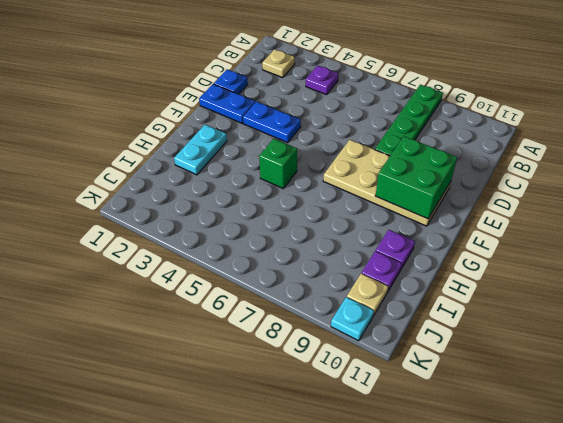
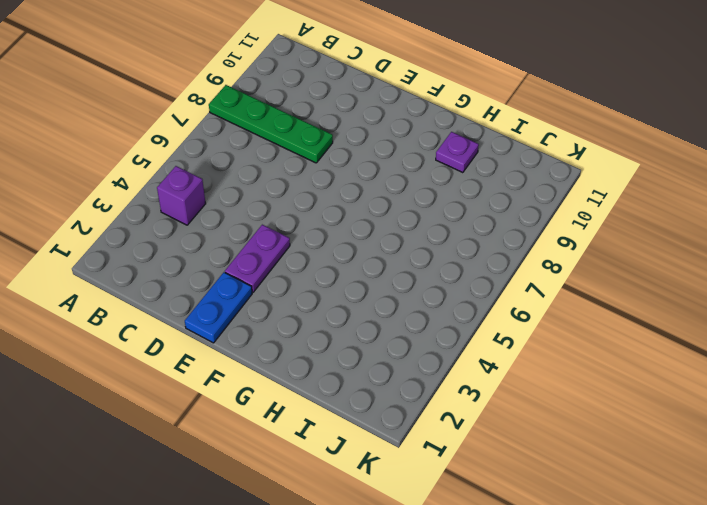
purple brick B4 level 1 -> purple plate B4 level 1
purple plate E3:E4 level 1 -> blue plate E3:E4 level 1
none -> tan plate B2 level 1
none -> blue plate D1 level 1
none -> tan plate E7:F10 level 1

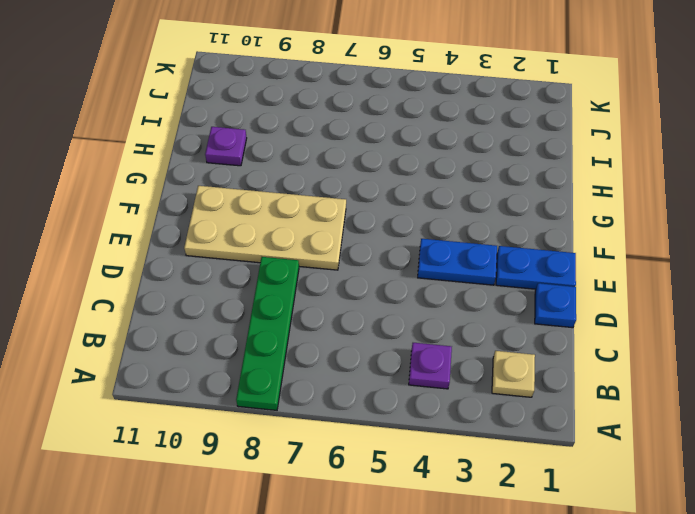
none -> cyan plate G2:H2 level 1
none -> green brick G5 level 1
none -> purple plate I10 level 1

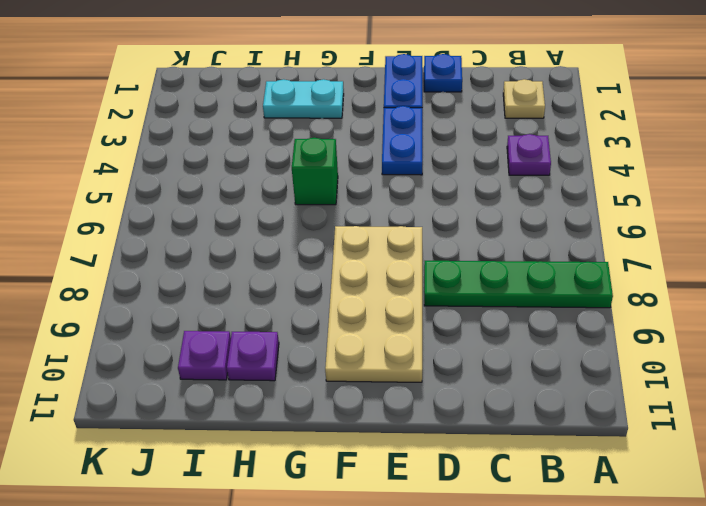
none -> tan plate J10 level 1
none -> cyan plate K10 level 1
none -> green brick E9:F10 level 2

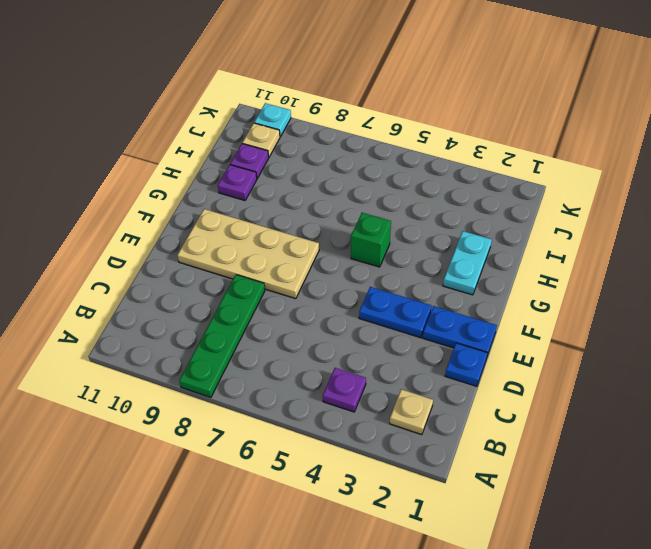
none -> green brick E9:F10 level 2

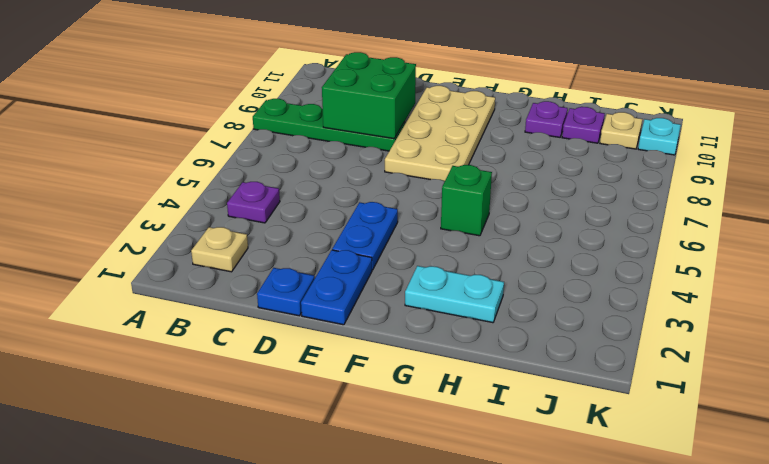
green brick C8:D9 level 2 -> green brick E9:F10 level 2

